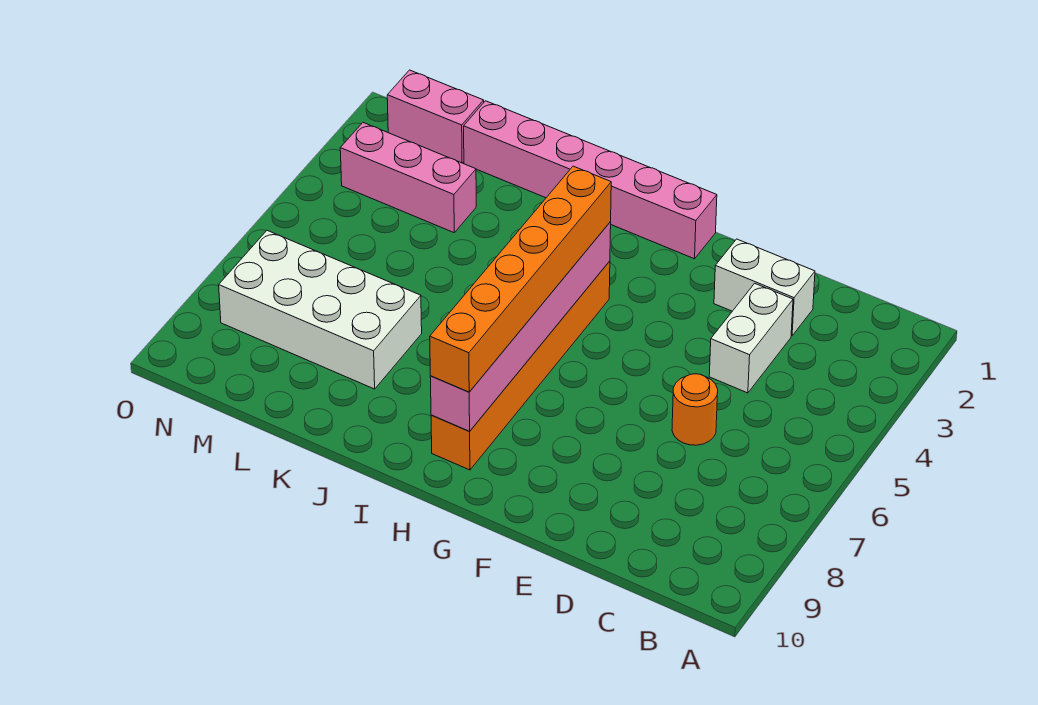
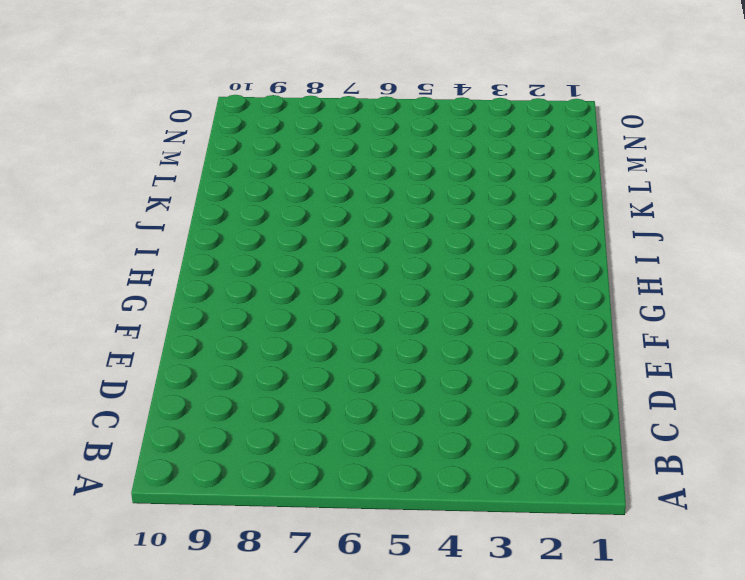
none -> white brick D2:E2 level 1
none -> white brick D3:D4 level 1

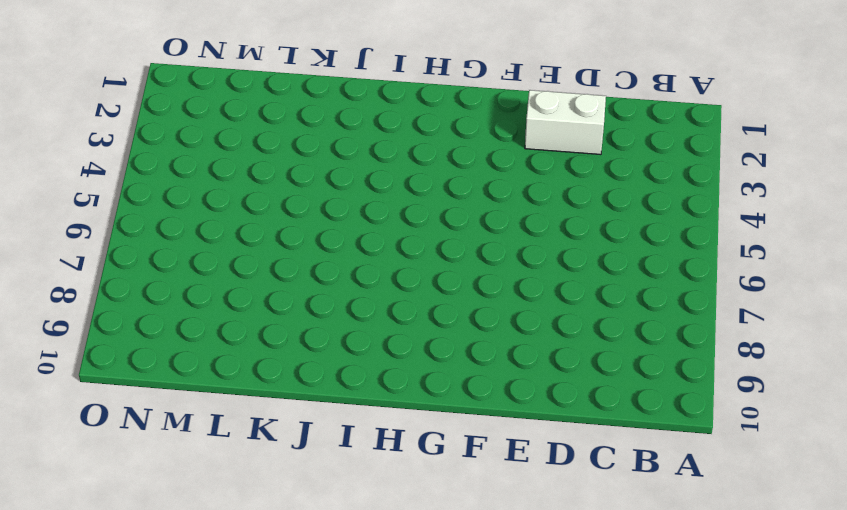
none -> white brick D3:D4 level 1
none -> orange round brick D6 level 1

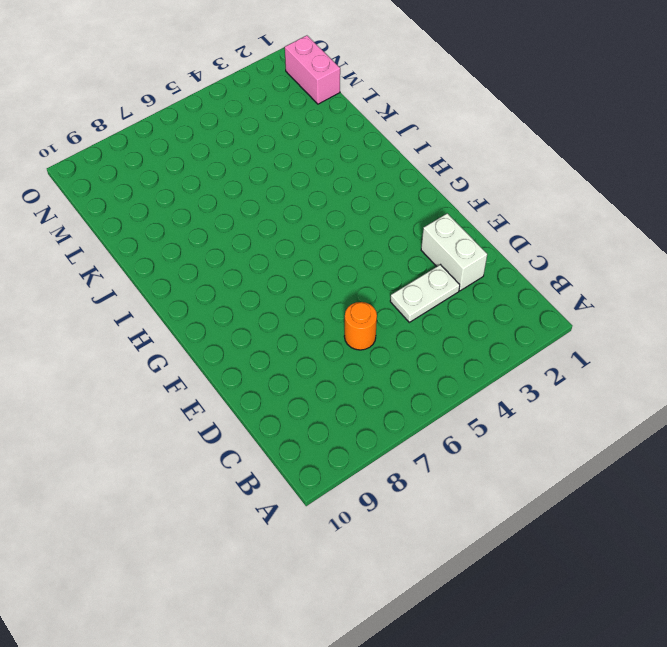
white plate D3:D4 level 1 -> white brick D3:D4 level 1
none -> pink brick G1:L1 level 1
none -> orange brick H4:H9 level 1

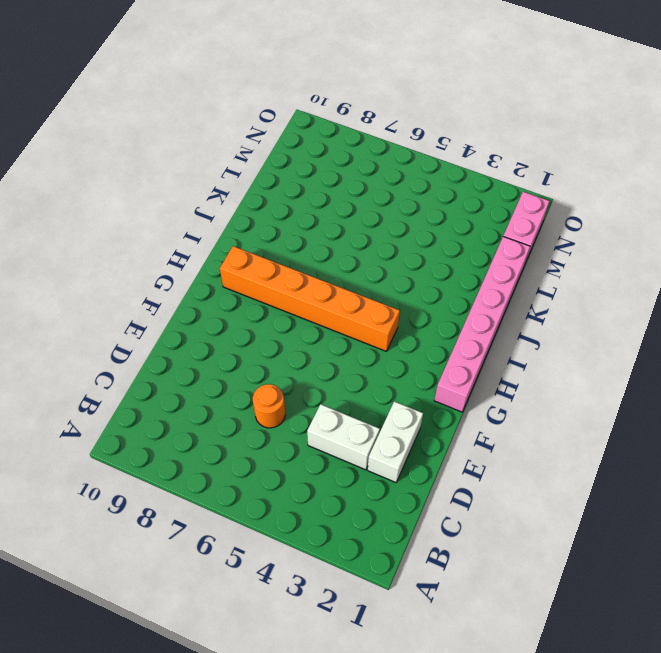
none -> white brick K7:N8 level 1
none -> pink brick L3:N3 level 1

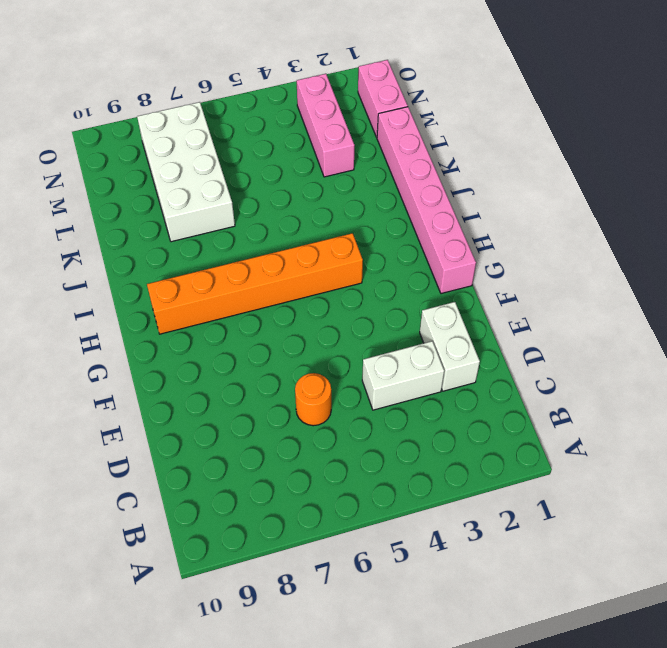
none -> pink brick H4:H9 level 2
none -> orange brick H4:H9 level 3

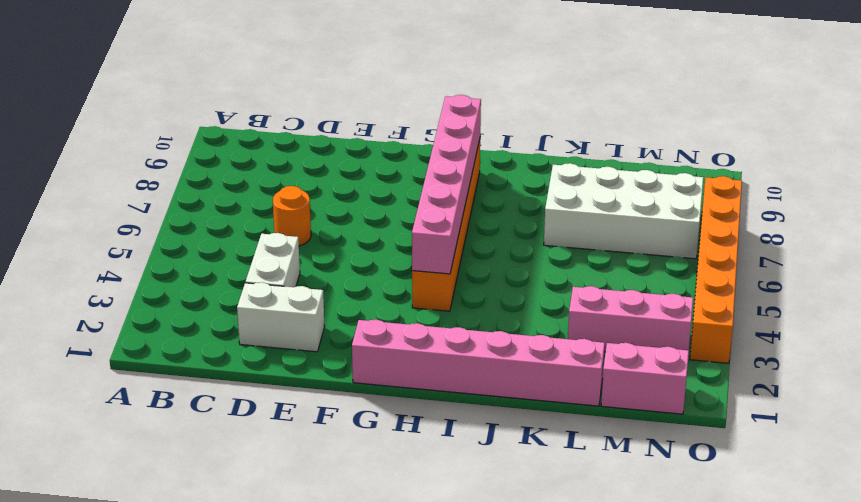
orange brick O3:O8 level 1 -> orange brick H4:H9 level 3

